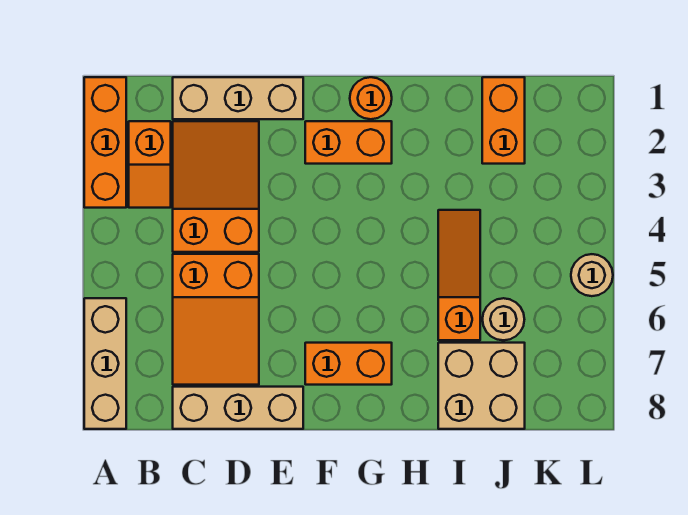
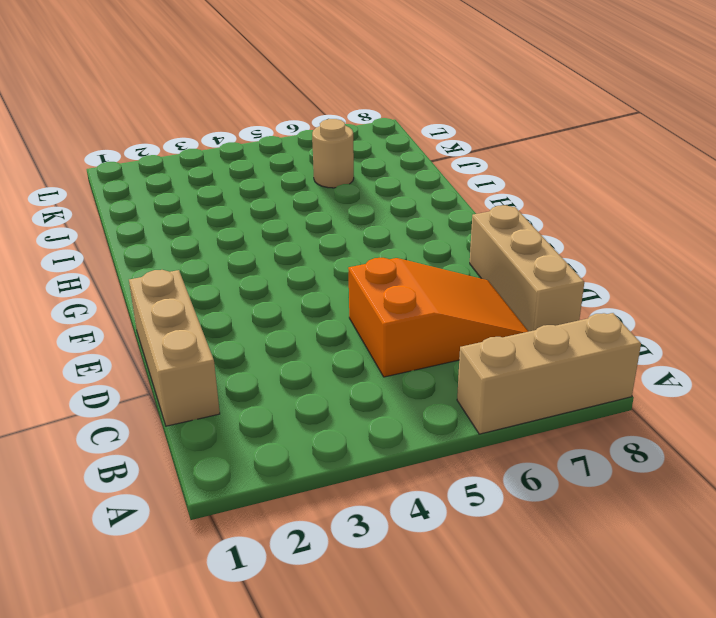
none -> orange brick A1:A3 level 1
none -> orange slope B2:B3 level 1 top 2
none -> orange slope C2:D4 level 1 top 4

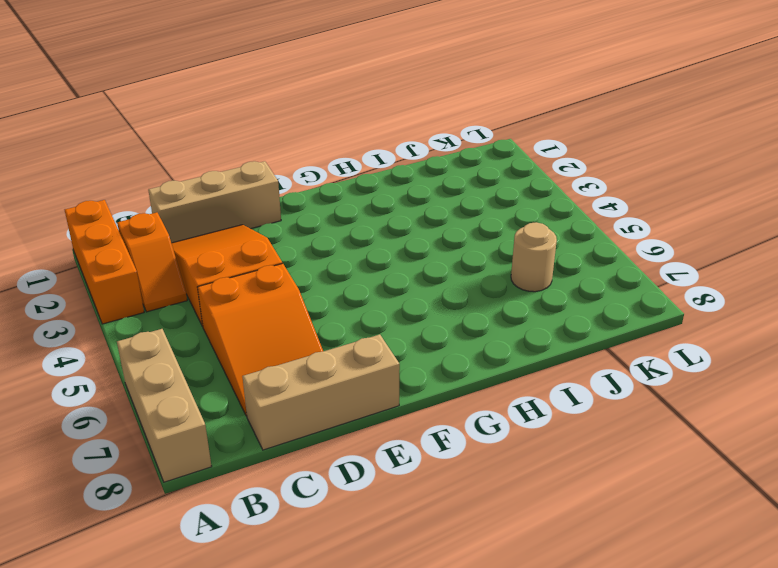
none -> orange brick F2:G2 level 1
none -> orange brick F7:G7 level 1
none -> orange round brick G1 level 1

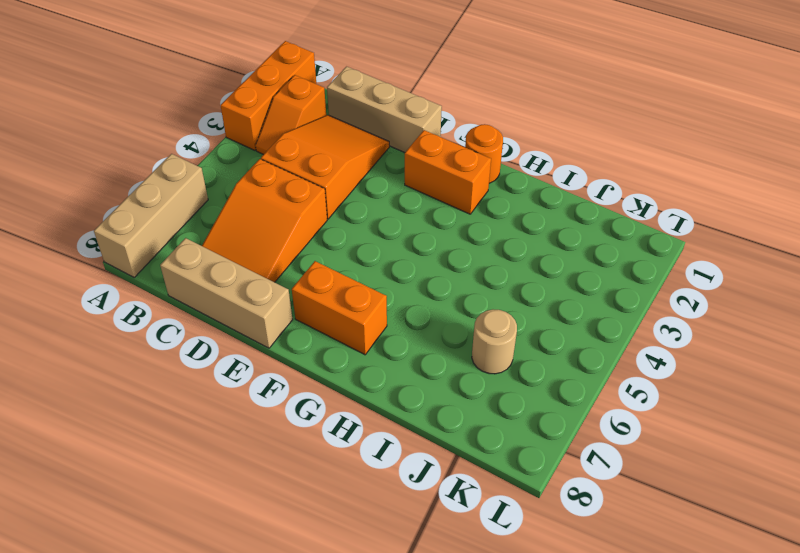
none -> orange slope I4:I6 level 1 top 6
none -> tan brick I7:J8 level 1
none -> orange brick J1:J2 level 1

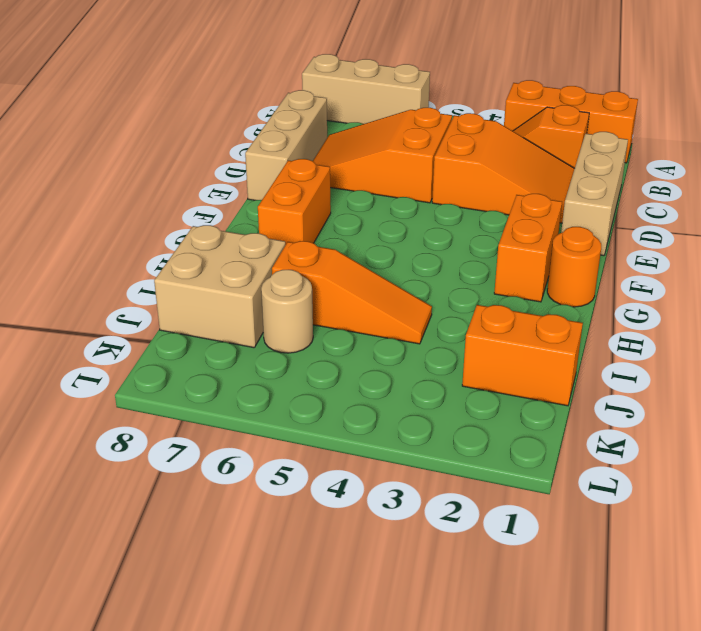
none -> tan round brick L5 level 1

